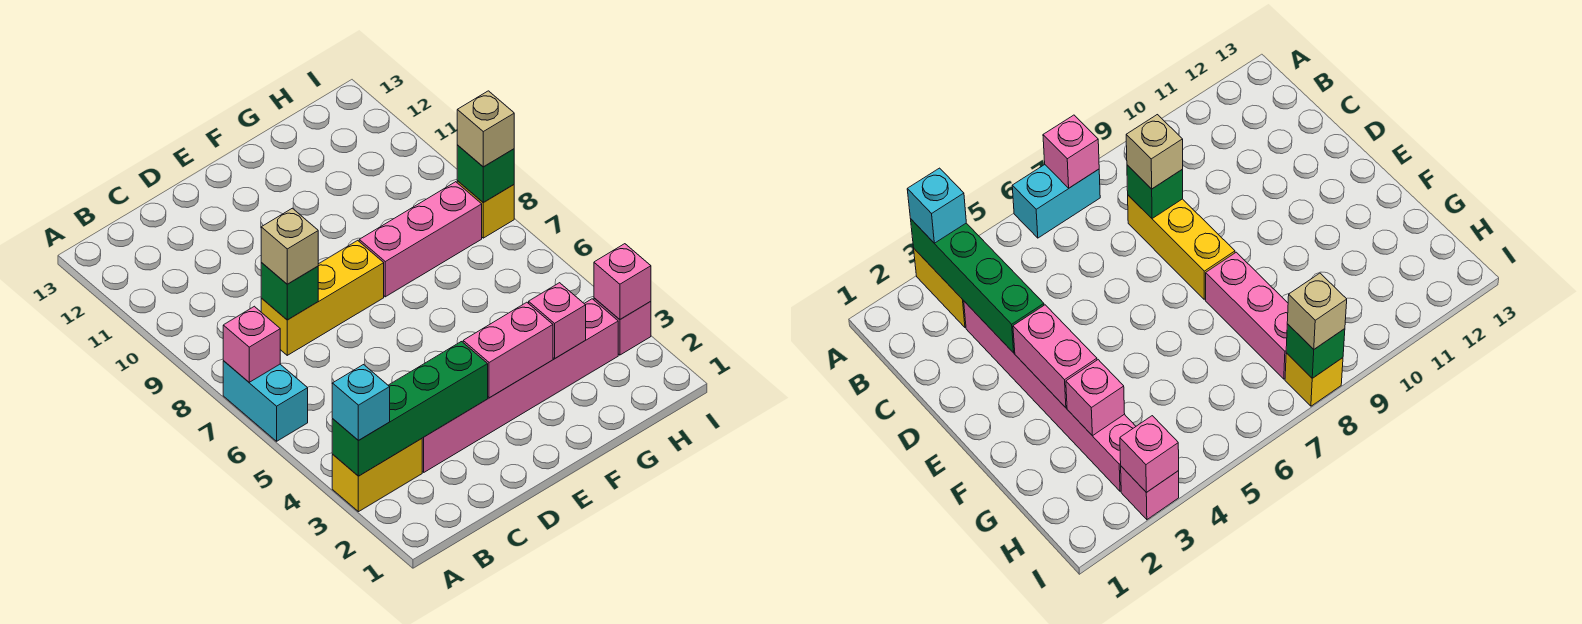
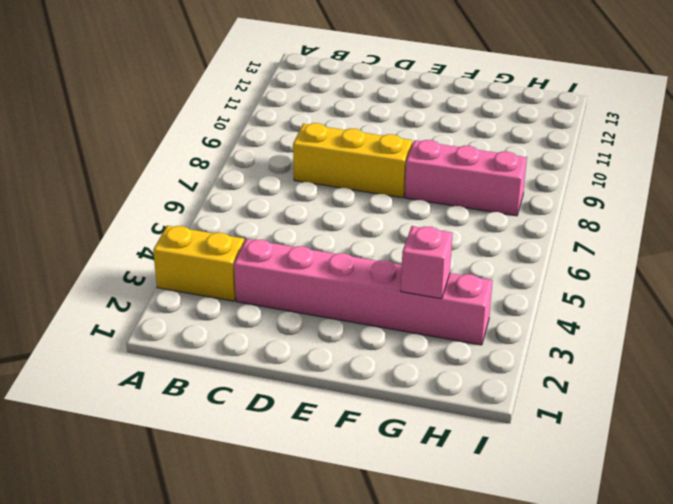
none -> cyan brick A6:A7 level 1
none -> pink brick I3 level 1
none -> yellow brick I8 level 1

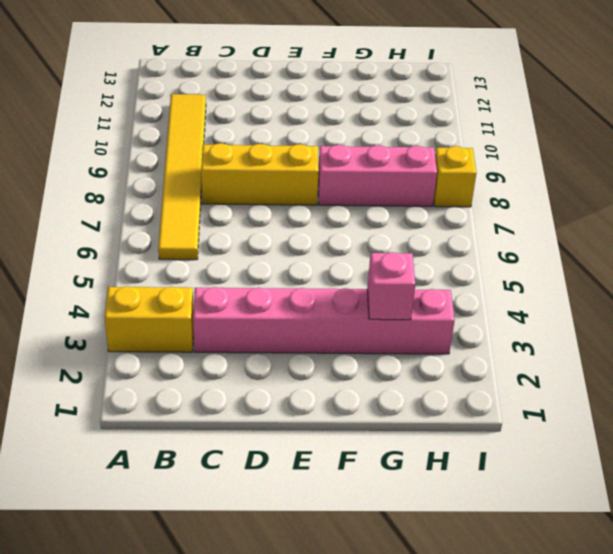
yellow tile B6:B11 level 1 -> none
none -> cyan brick A6:A7 level 1
none -> pink brick I3 level 1
none -> green brick A3:D3 level 2

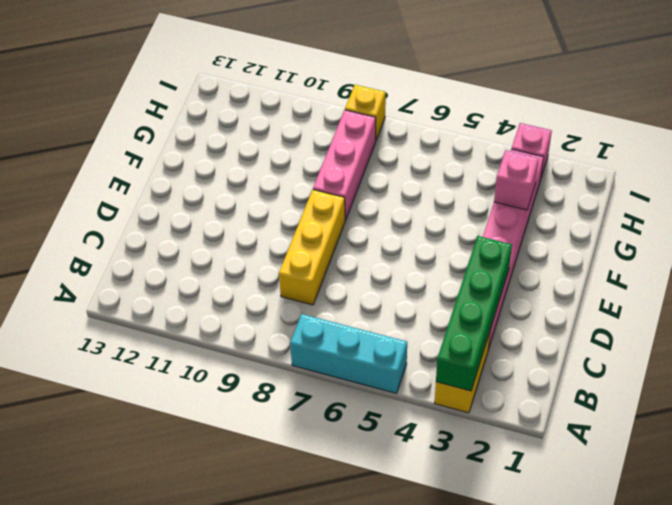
cyan brick A5:A7 level 1 -> cyan brick A6:A7 level 1
none -> pink brick A7 level 2
none -> green brick C8 level 2
none -> pink brick E3:F3 level 2

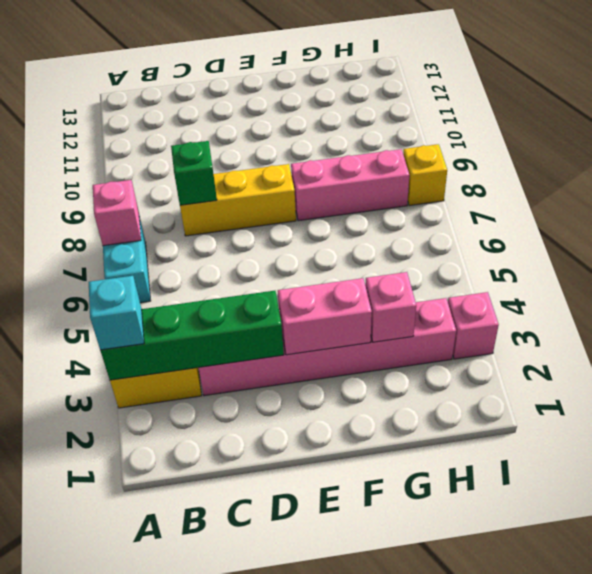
none -> pink brick I3 level 2
none -> green brick I8 level 2
none -> tan brick C8 level 3

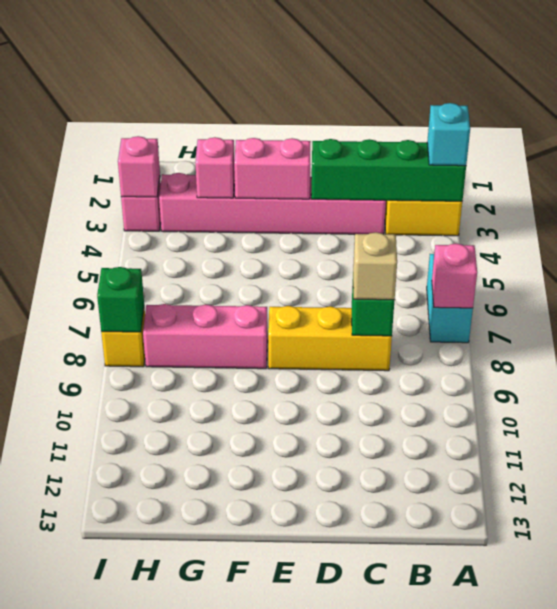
none -> tan brick I8 level 3

